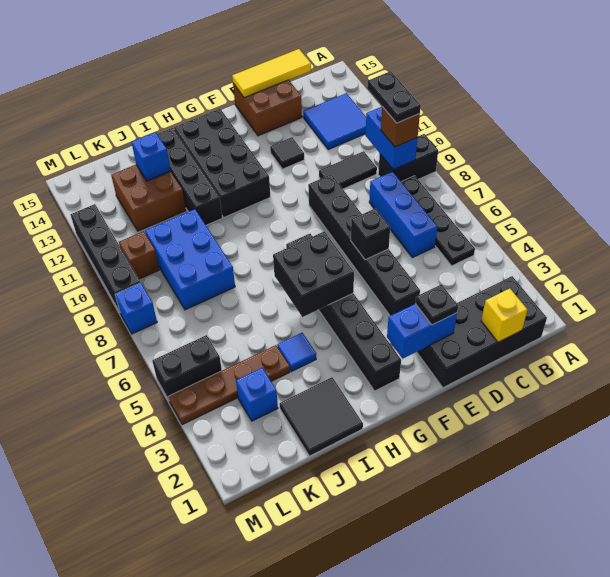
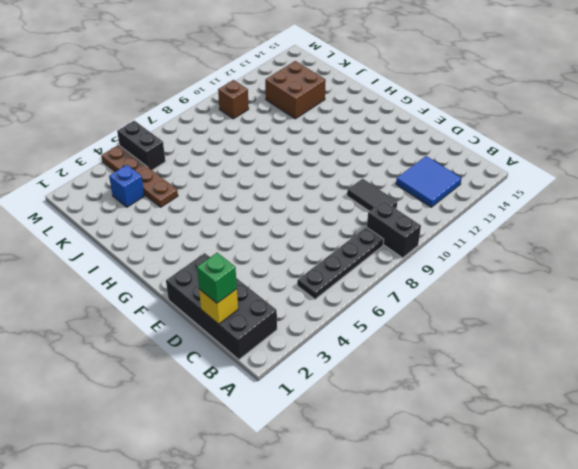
green brick C1 level 3 -> none
none -> blue brick C6:C8 level 1
none -> brown brick D14:E15 level 1
none -> black brick E4:E9 level 1
none -> black tile E12 level 1

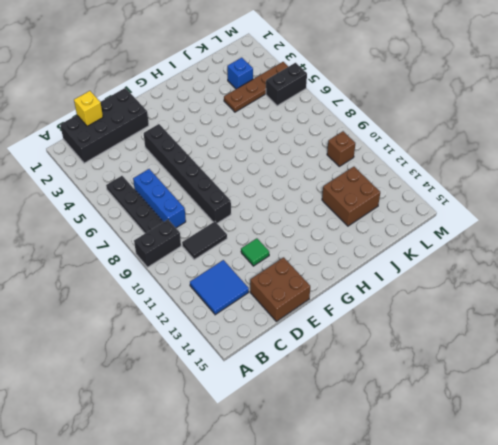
green tile E12 level 1 -> black tile E12 level 1
none -> black brick G2:G7 level 1
none -> black brick G11:H14 level 1
none -> black tile I1:J2 level 1
none -> blue tile I4 level 1

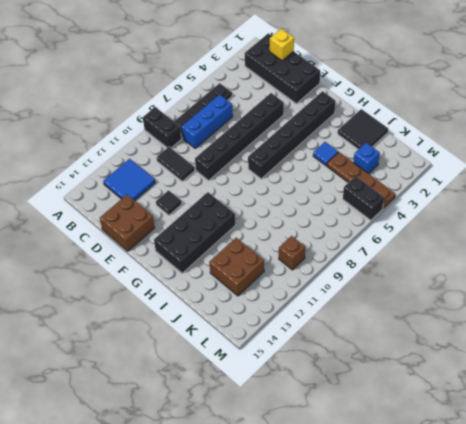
none -> black brick I11:I14 level 1
none -> blue brick J8:K10 level 1
none -> blue brick M8 level 1
none -> black brick M9:M12 level 1

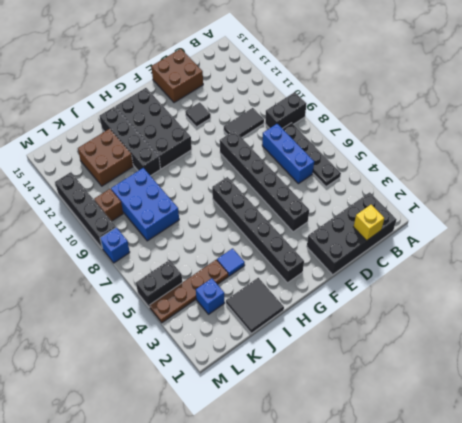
none -> blue tile B12:C13 level 1
none -> blue brick B9:B10 level 2
none -> yellow tile C15:E15 level 2
none -> blue brick E2:F2 level 2

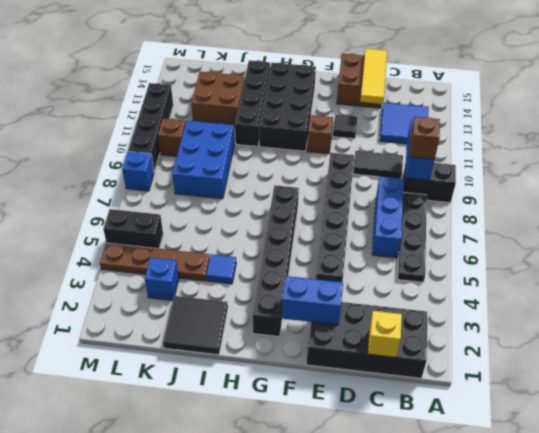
yellow tile D13:D15 level 2 -> yellow tile C15:E15 level 2
brown brick F11 level 1 -> none
none -> black brick E6 level 2
none -> black brick G5:H6 level 2
none -> blue brick J13 level 2
none -> black plate E2 level 3

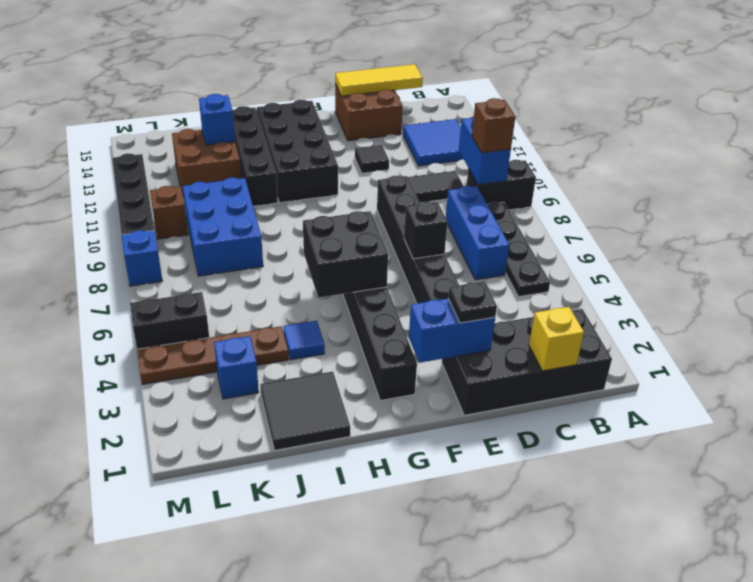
none -> black plate B9:B10 level 4

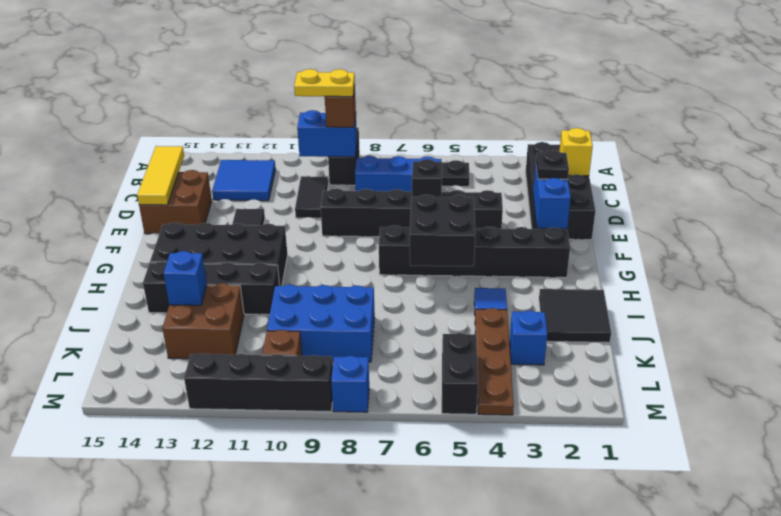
yellow plate B9:B10 level 4 -> black plate B9:B10 level 4

